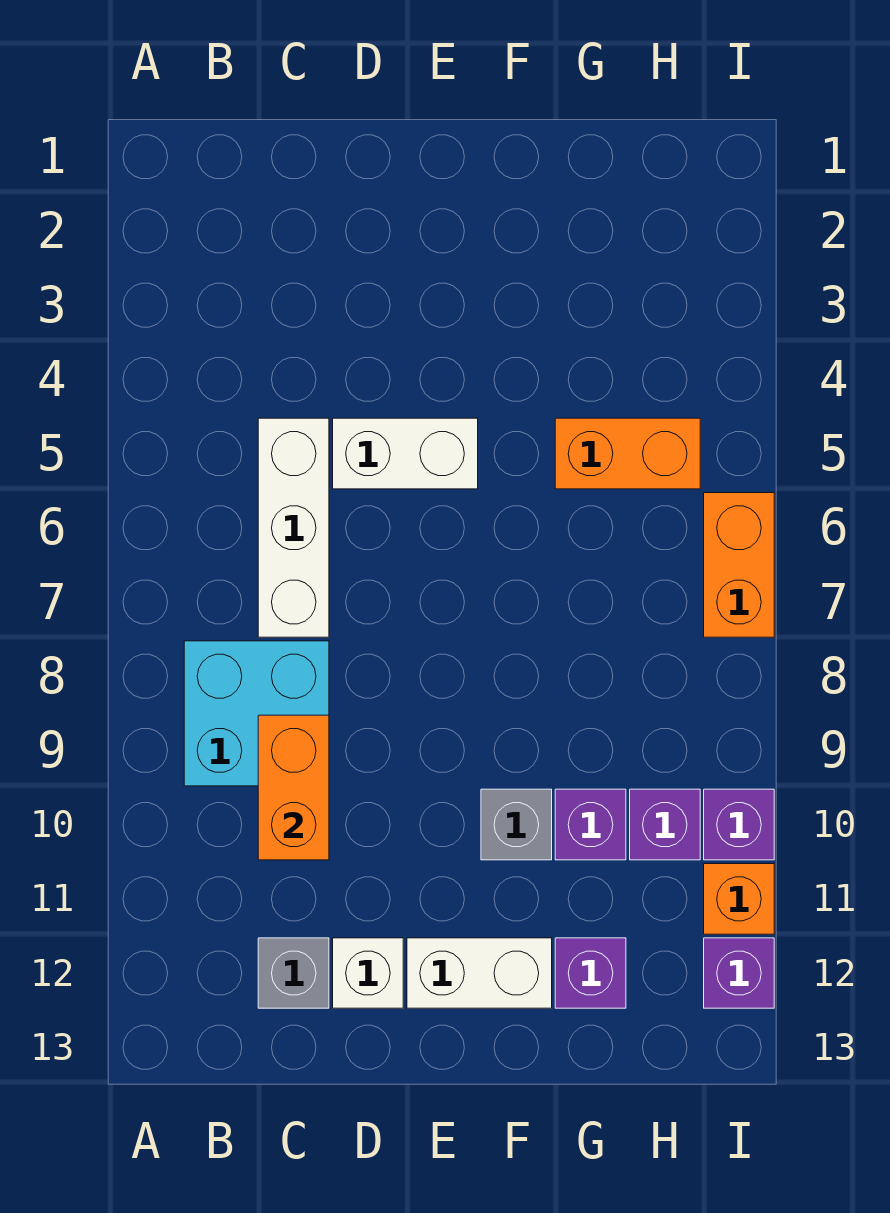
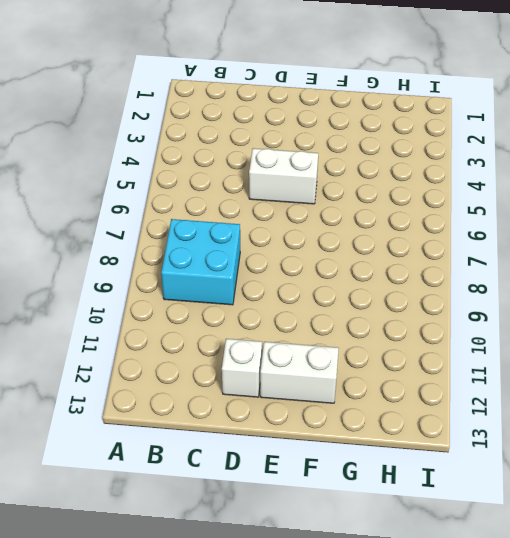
none -> white brick C5:C7 level 1
none -> grey brick C12 level 1
none -> grey brick F10 level 1

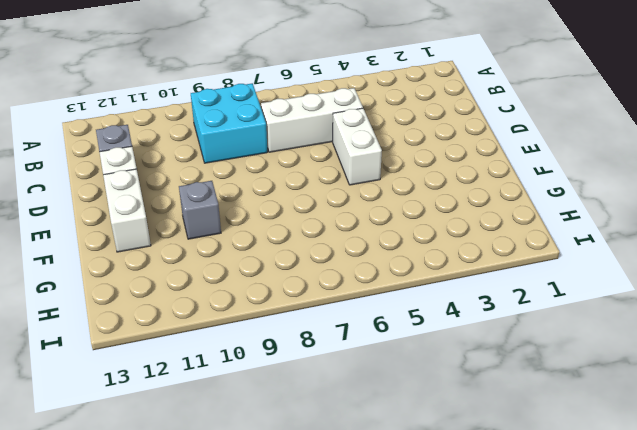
none -> orange brick G5:H5 level 1
none -> purple brick G10 level 1
none -> purple brick G12 level 1

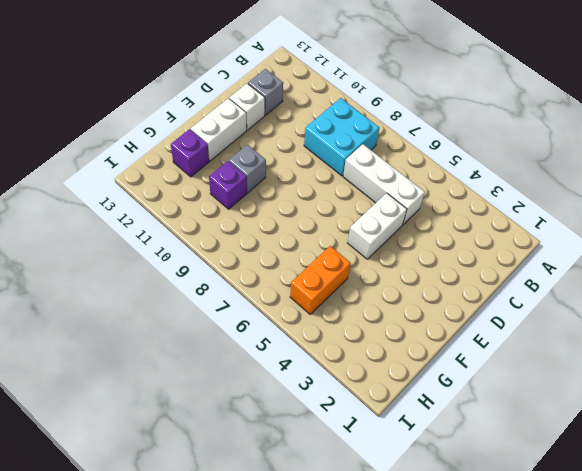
none -> purple brick H10 level 1
none -> orange brick I6:I7 level 1
none -> purple brick I10 level 1

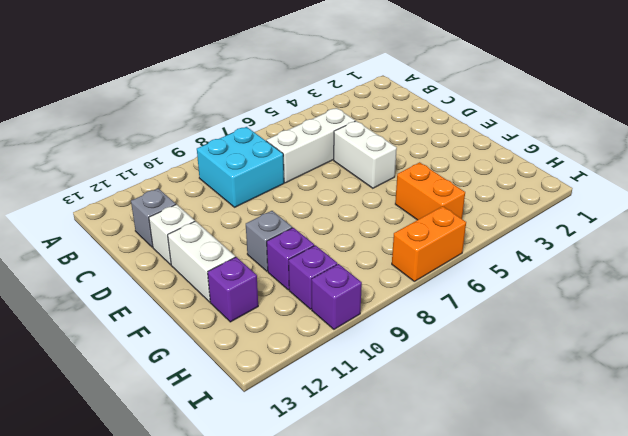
none -> orange brick I11 level 1
none -> purple brick I12 level 1
none -> orange brick C9:C10 level 2

